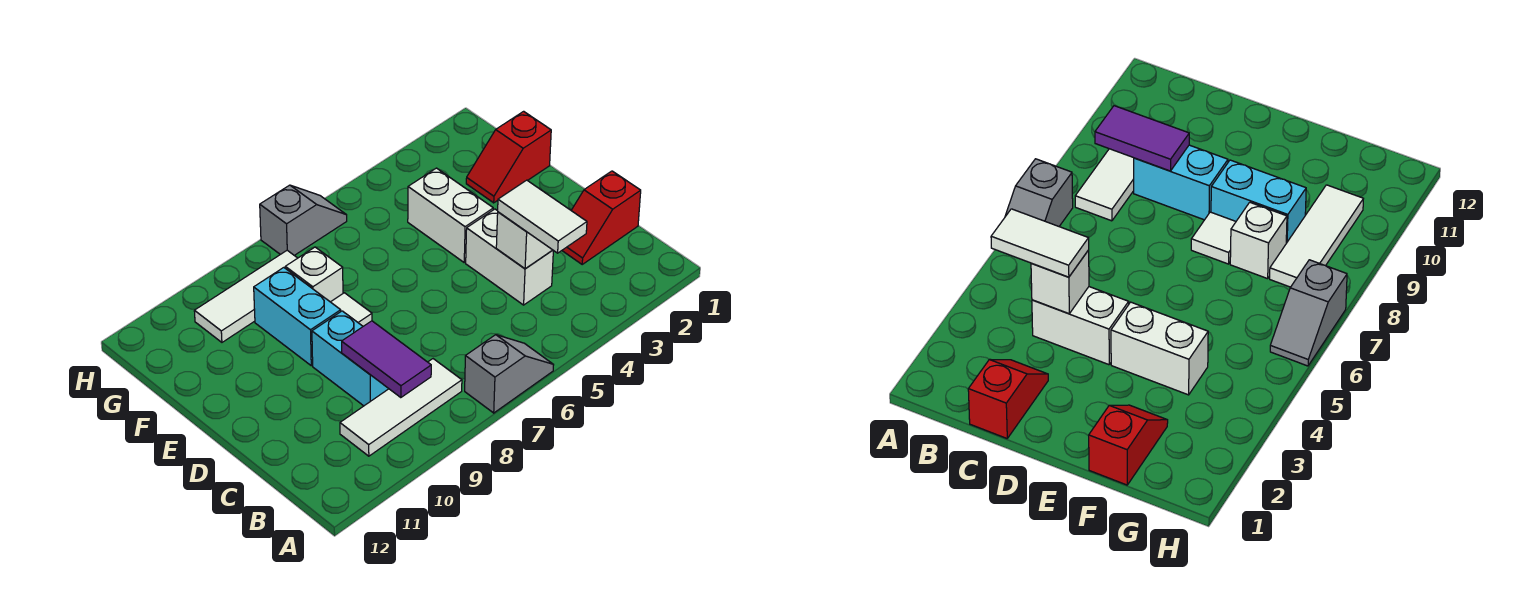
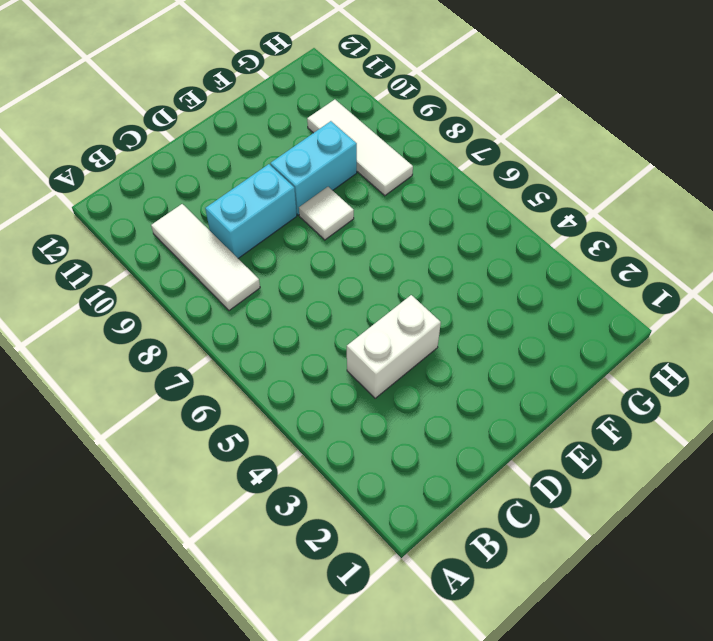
none -> grey slope A6:A7 level 1 top 7
none -> red slope C1:C2 level 1 top 1
none -> white brick E4:F4 level 1

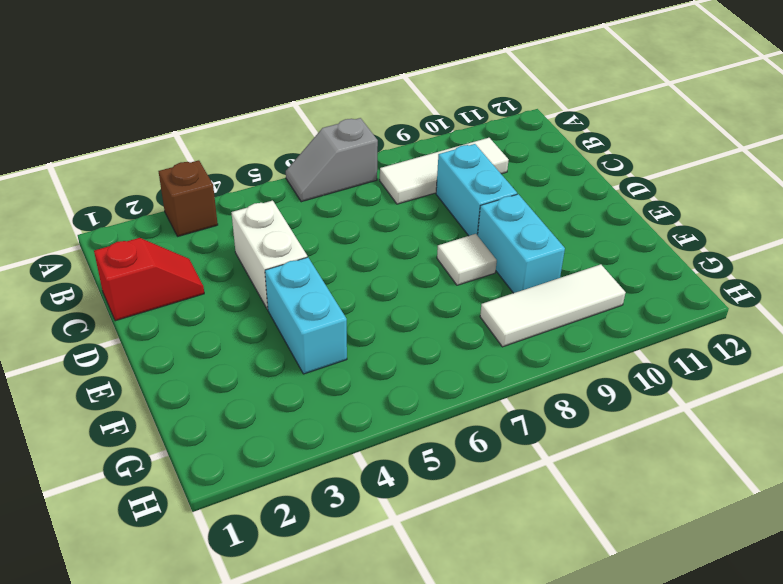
brown brick A3 level 1 -> none
cyan brick E4:F4 level 1 -> white brick E4:F4 level 1
none -> red slope F1:F2 level 1 top 1
none -> white brick F8 level 1
none -> grey slope H6:H7 level 1 top 7

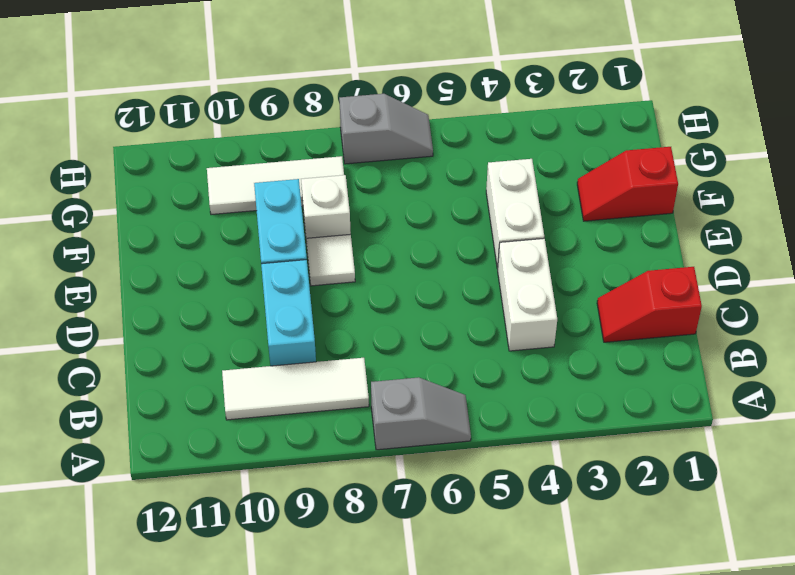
none -> purple tile B9:C9 level 2
none -> white brick C4 level 2
none -> white tile B4:C4 level 3

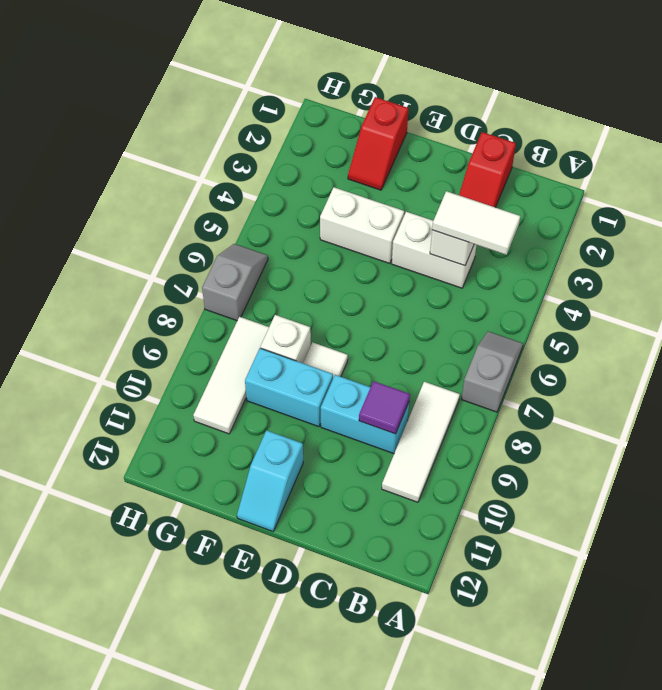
purple tile C9 level 2 -> purple tile B9:C9 level 2
cyan slope E11:E12 level 1 top 11 -> none

